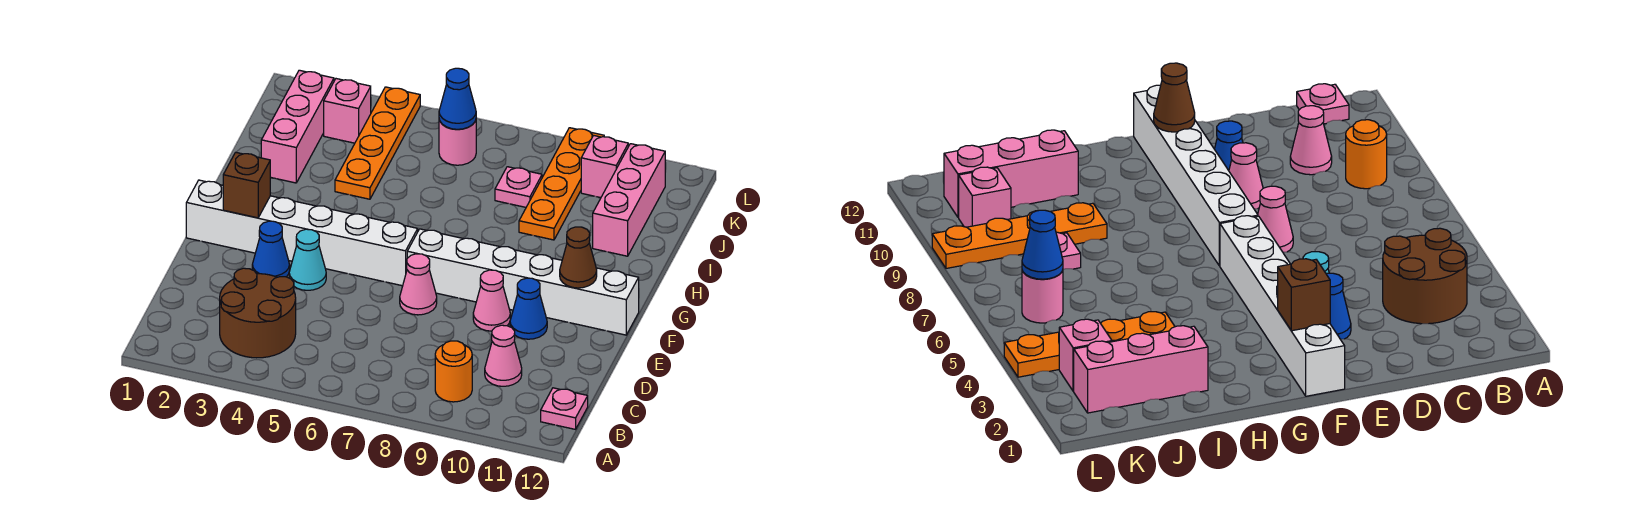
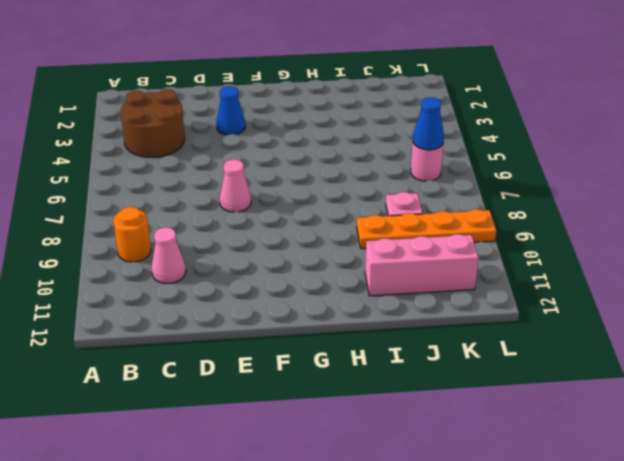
none -> pink plate B12 level 1
none -> cyan cone E4 level 1
none -> pink cone E9 level 1

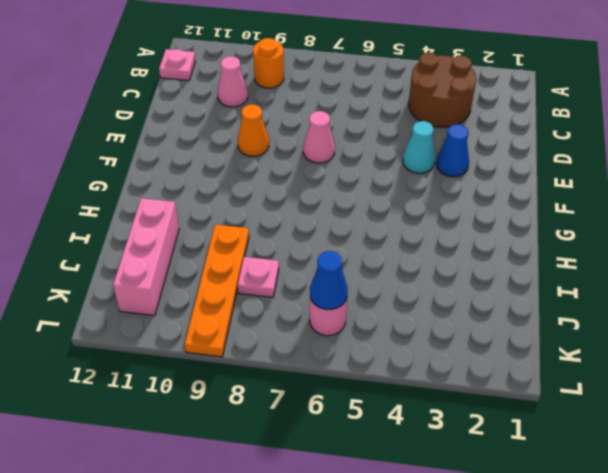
orange cone E9 level 1 -> pink cone E9 level 1
none -> blue cone E10 level 1
none -> white brick F1:F6 level 1
none -> white brick F7:F12 level 1

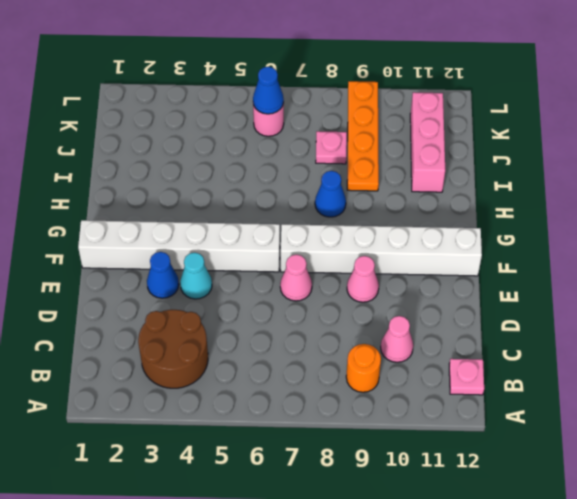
blue cone H8 level 1 -> blue cone E10 level 1
none -> pink brick I2:K2 level 1
none -> orange plate I4:L4 level 1
none -> pink brick K3 level 1

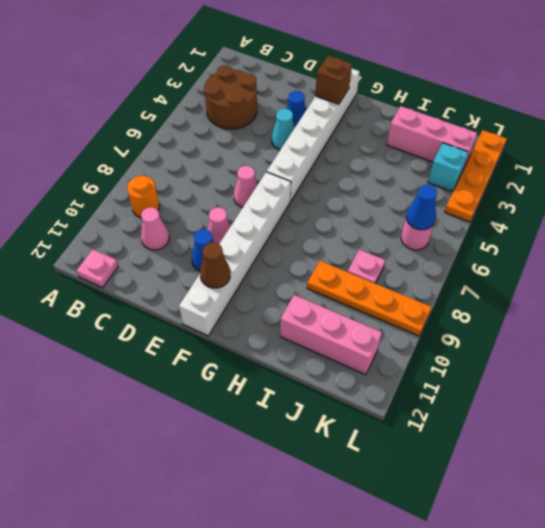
cyan brick K3 level 1 -> pink brick K3 level 1
orange plate L1:L4 level 1 -> orange plate I4:L4 level 1
none -> pink brick K10 level 1

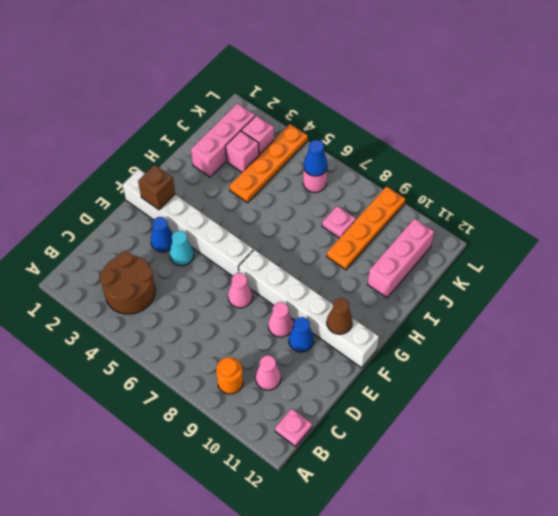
pink brick J3 level 1 -> pink brick K10 level 1

